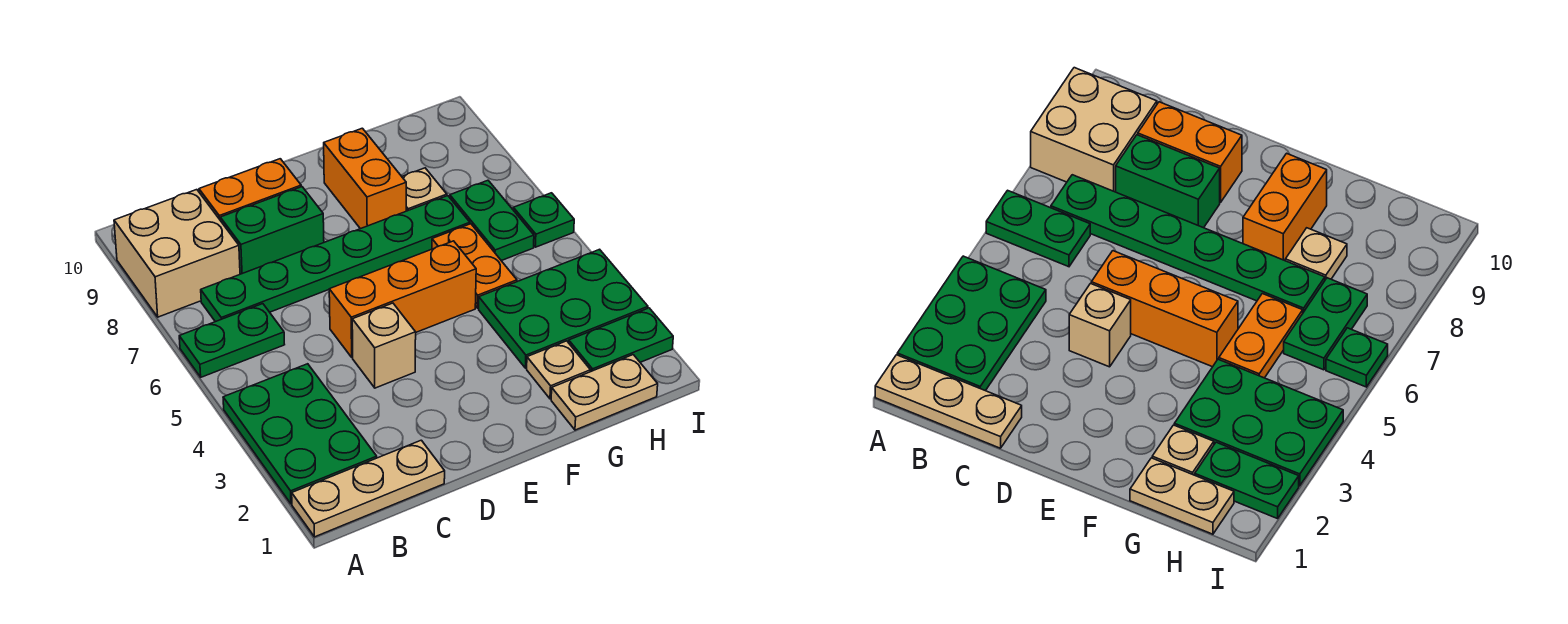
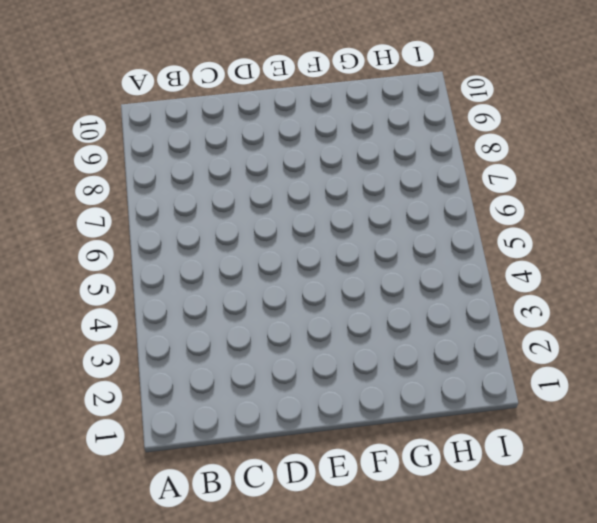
none -> tan plate A1:C1 level 1
none -> green plate A2:B4 level 1
none -> green plate A6:B6 level 1

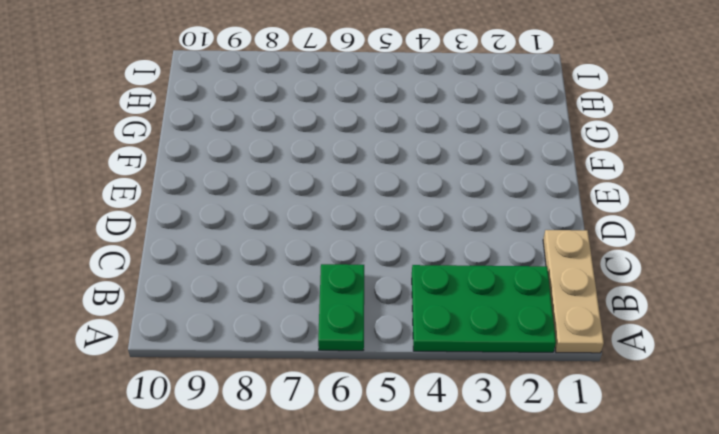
none -> tan brick A8:B9 level 1
none -> green plate B7:G7 level 1
none -> green brick C8:D8 level 1

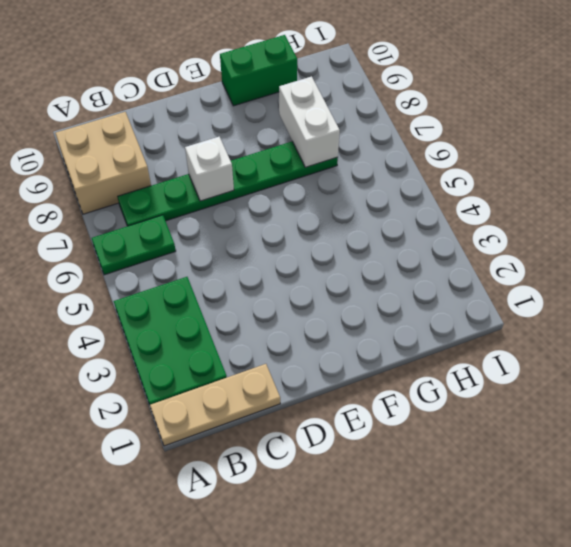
white brick D7 level 2 -> none
green brick F10:G10 level 1 -> green brick C8:D8 level 1
white brick G7:G8 level 2 -> none
none -> orange brick C9:D9 level 1
none -> tan brick D4 level 1
none -> orange brick D5:F5 level 1

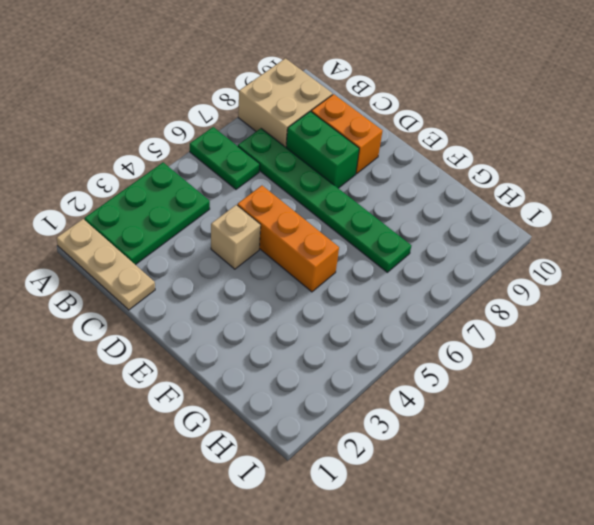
none -> orange brick F8:F9 level 1
none -> tan plate G1:H1 level 1
none -> tan plate G2 level 1

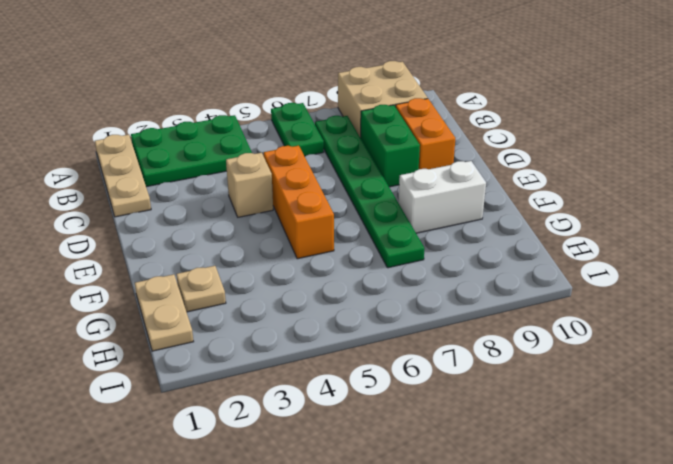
white brick F8:F9 level 1 -> orange brick F8:F9 level 1
none -> green plate G3:I4 level 1
none -> orange plate G5:G6 level 1
none -> tan plate G8 level 1

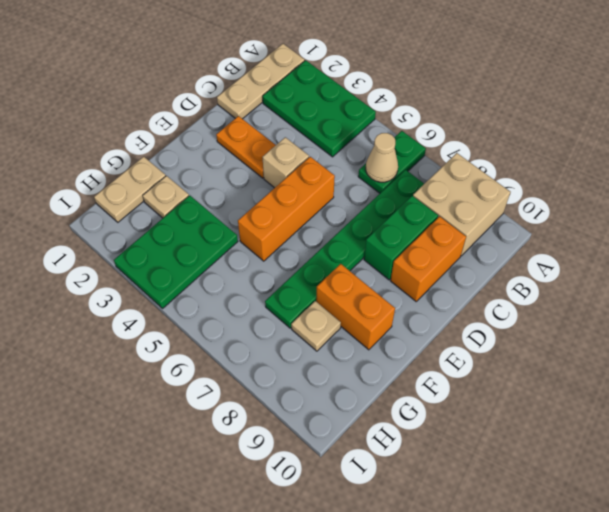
tan cone B6 level 2 -> none
orange plate D2:D3 level 1 -> orange plate G5:G6 level 1
none -> green plate H2:I2 level 1
none -> green plate H6:H7 level 1
none -> green plate I6 level 1

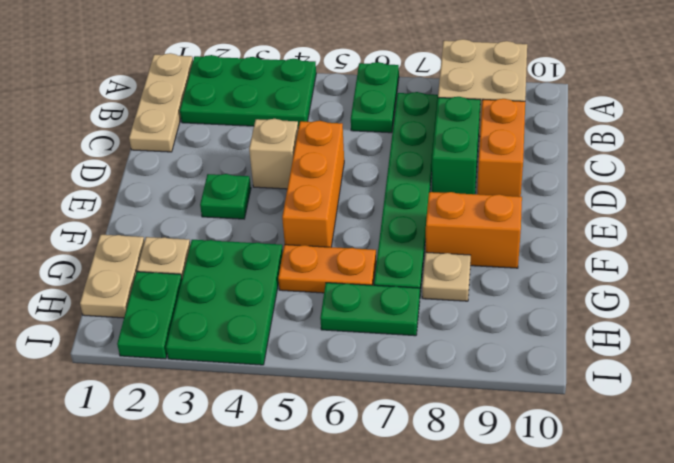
green plate E3 level 1 -> green plate I6 level 1

